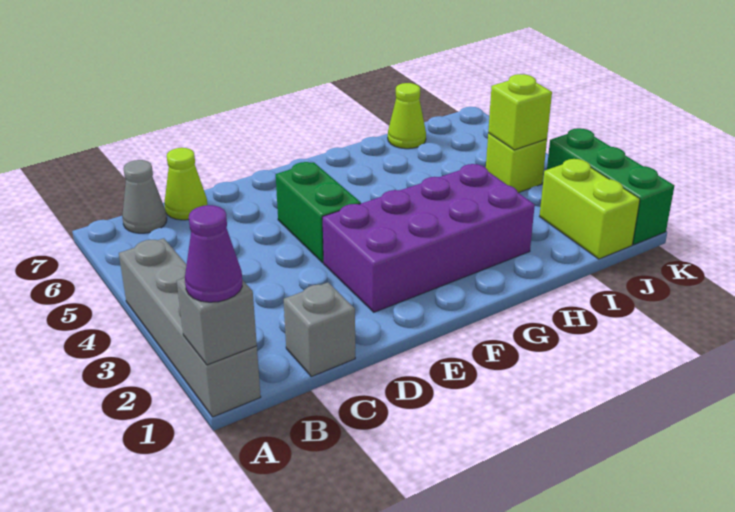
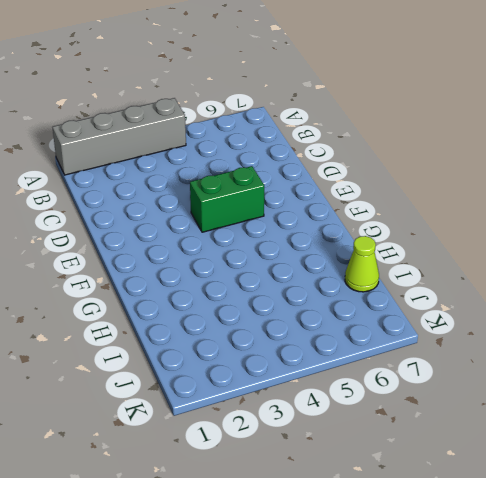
none -> grey cone B7 level 1
none -> grey brick C1 level 1
none -> lime cone C7 level 1

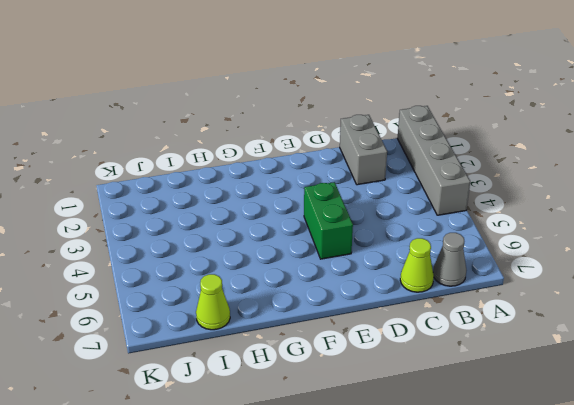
grey brick C1:C2 level 1 -> grey brick C1 level 1
none -> purple brick E2:H3 level 1
none -> lime brick J1:J2 level 1
none -> lime brick J4 level 1

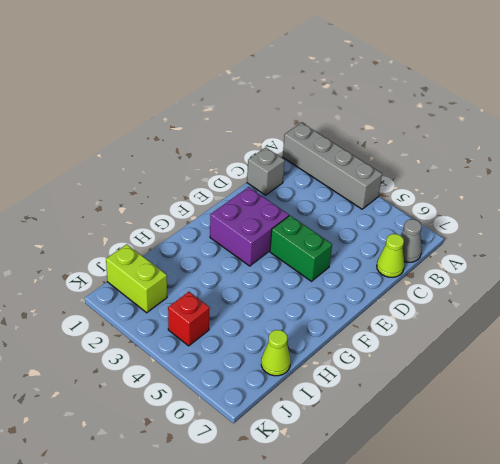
purple brick E2:F3 level 1 -> purple brick E2:H3 level 1
red brick J4 level 1 -> lime brick J4 level 1
none -> green brick K1:K3 level 1
none -> grey brick A1 level 2
none -> lime brick J4 level 2

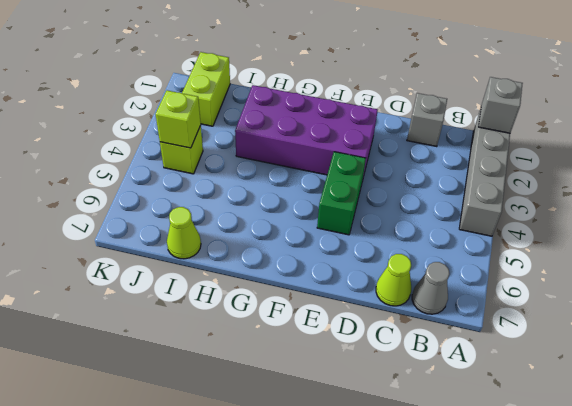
none -> green brick K1:K3 level 1
none -> purple cone A1 level 3

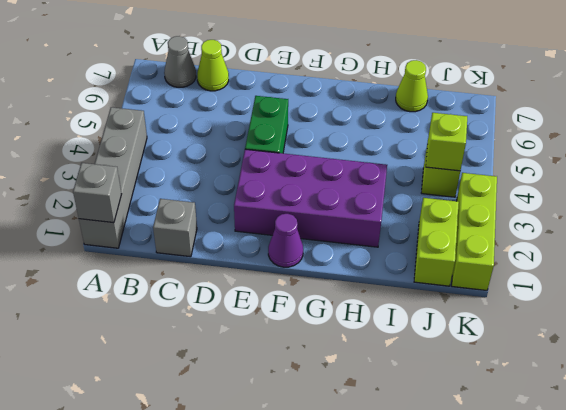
purple cone F1 level 1 -> purple cone A1 level 3
lime brick K1:K3 level 1 -> green brick K1:K3 level 1

